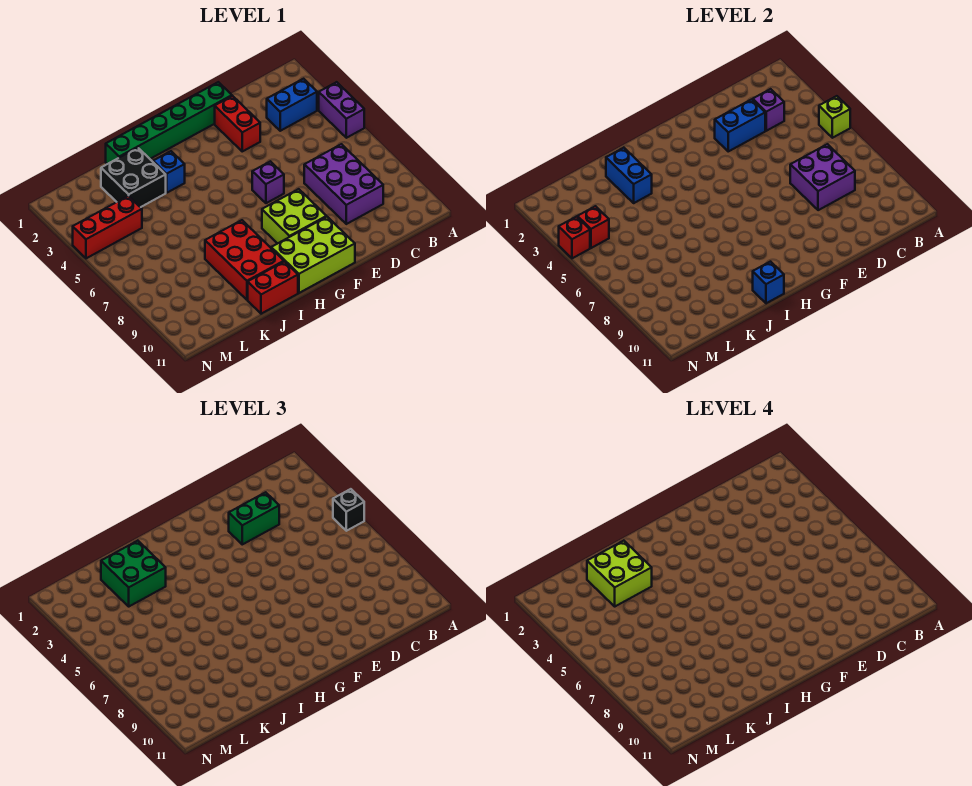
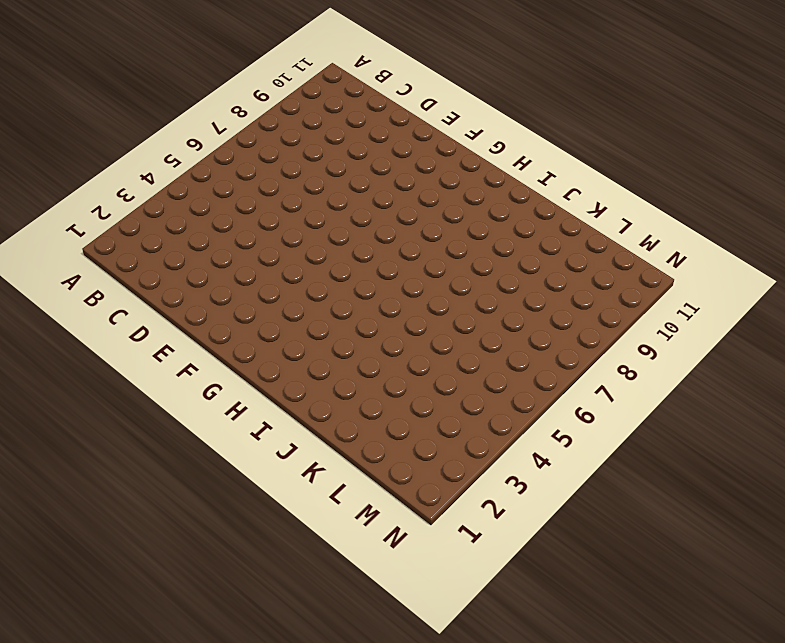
none -> purple brick A4:A5 level 1
none -> blue brick B3:C3 level 1
none -> purple brick C7:D9 level 1

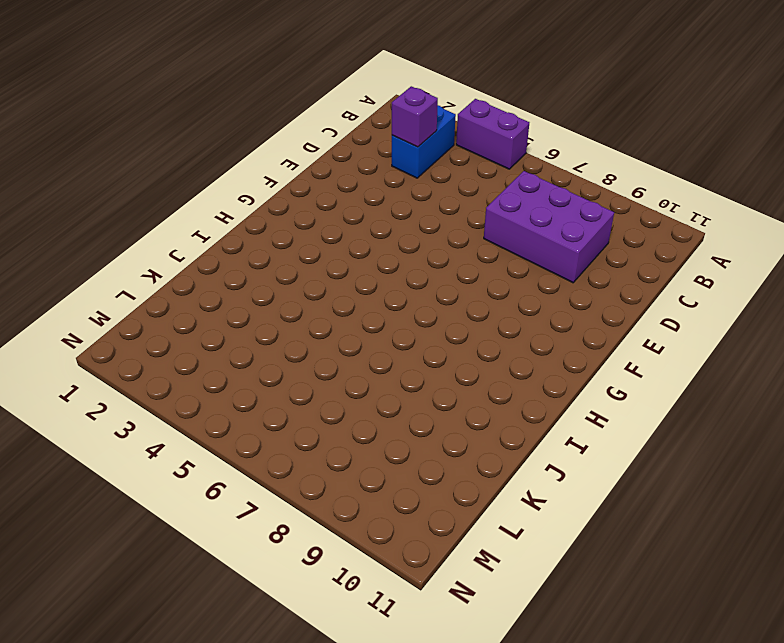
none -> green brick E1:J1 level 1
none -> red brick E2:E3 level 1
none -> purple brick F6 level 1

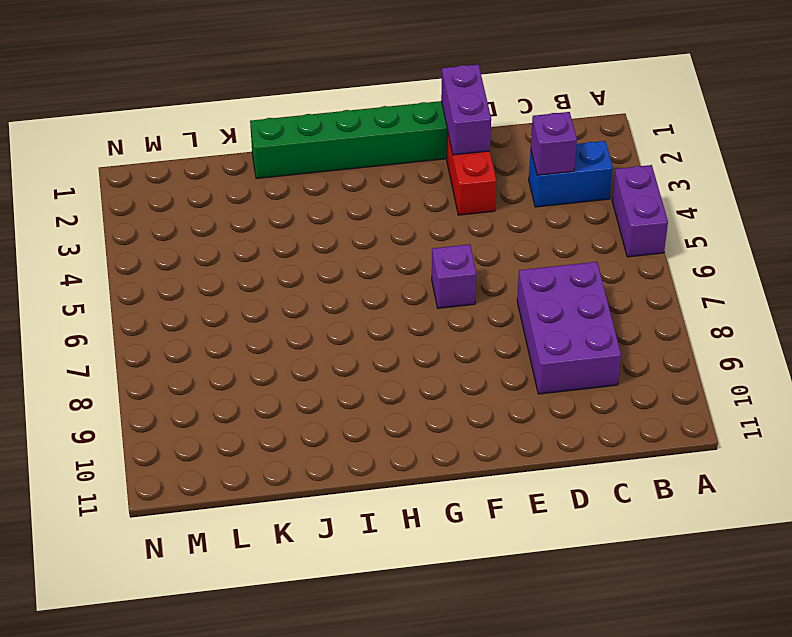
purple brick E1:E2 level 2 -> none
none -> lime brick F8:G9 level 1
none -> lime brick F10:H11 level 1
none -> blue brick I3 level 1

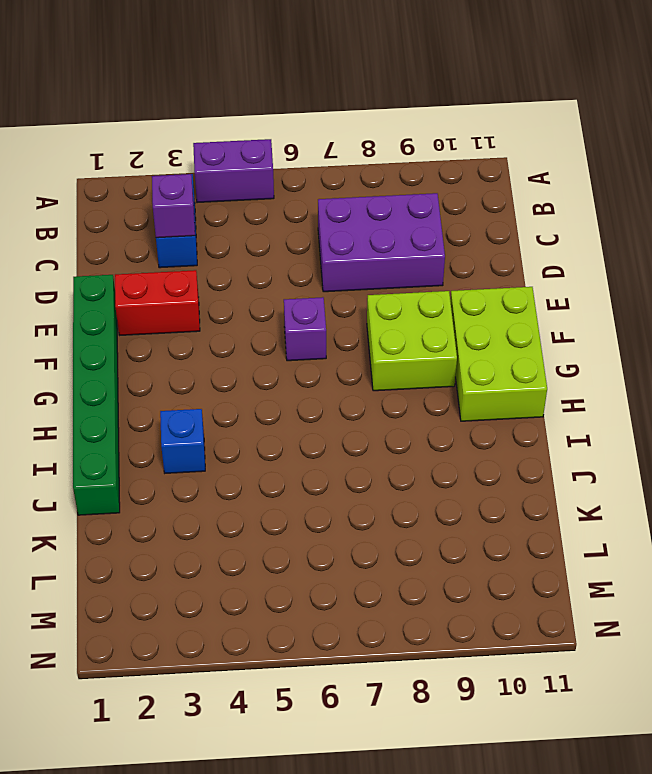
none -> red brick I8:J10 level 1
none -> red brick I11:J11 level 1
none -> black brick J2:K3 level 1

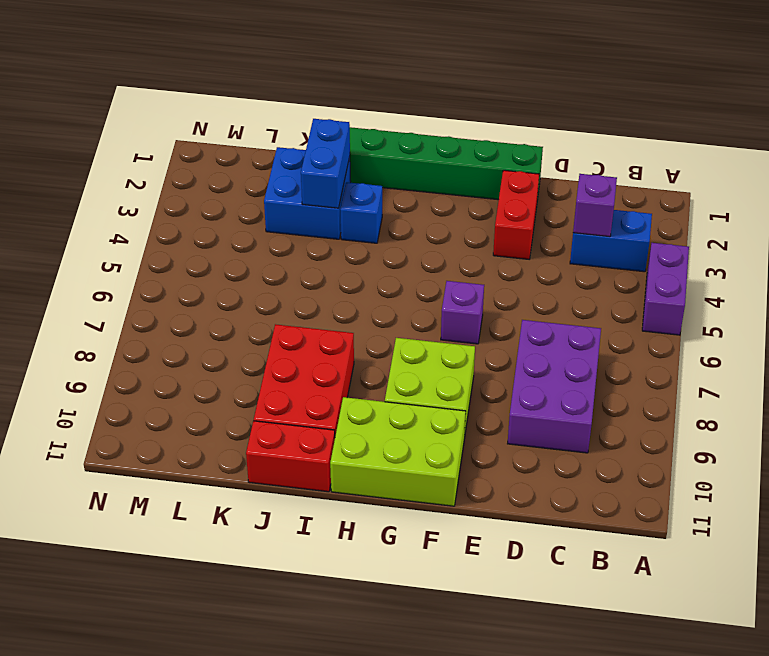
blue brick J2:K3 level 1 -> black brick J2:K3 level 1
none -> red brick L4:N4 level 1
none -> lime brick A5 level 2
none -> purple brick C7:D8 level 2

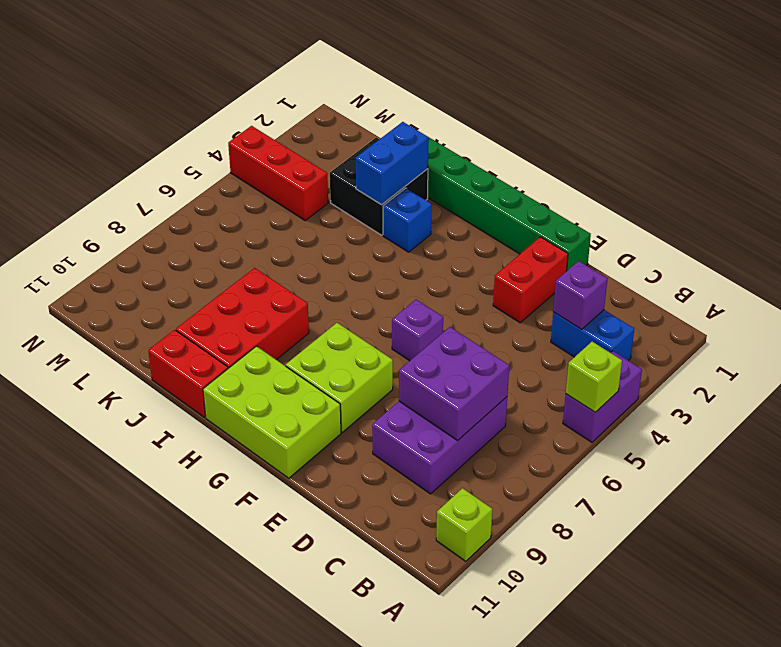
lime brick A10 level 1 -> none
none -> blue brick D3:E3 level 2
none -> blue brick I11 level 2
none -> red brick M4 level 2

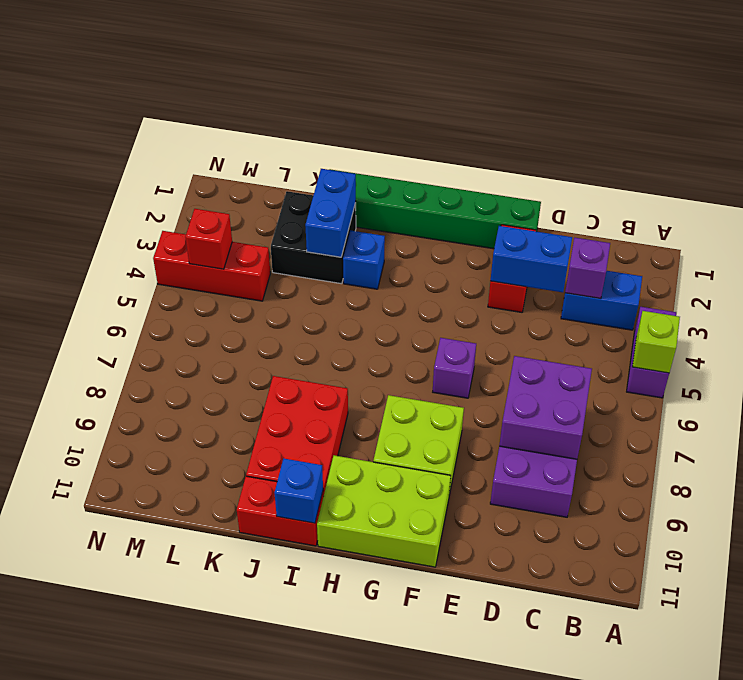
none -> red brick N4 level 2
none -> black brick A5 level 3
none -> green brick D3:E3 level 3

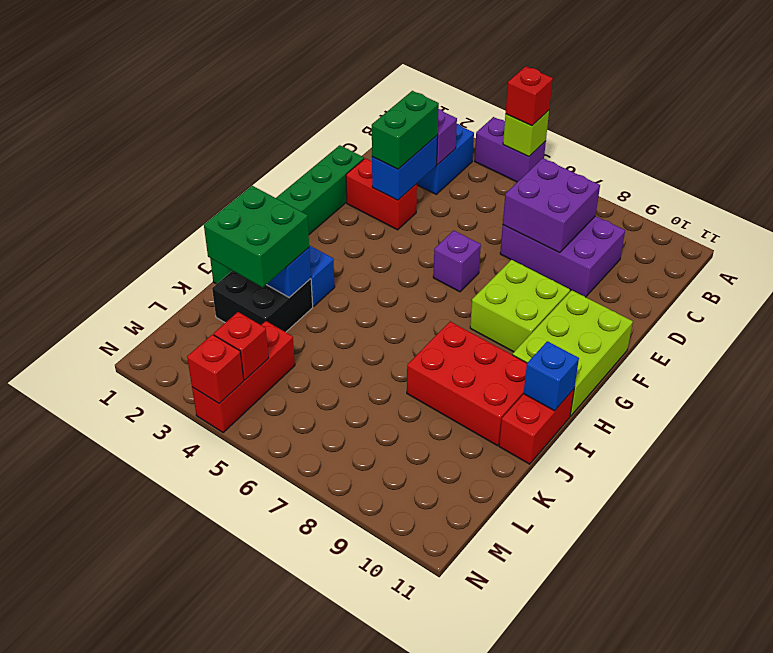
red brick A5 level 3 -> black brick A5 level 3
none -> lime brick J2:K3 level 4

